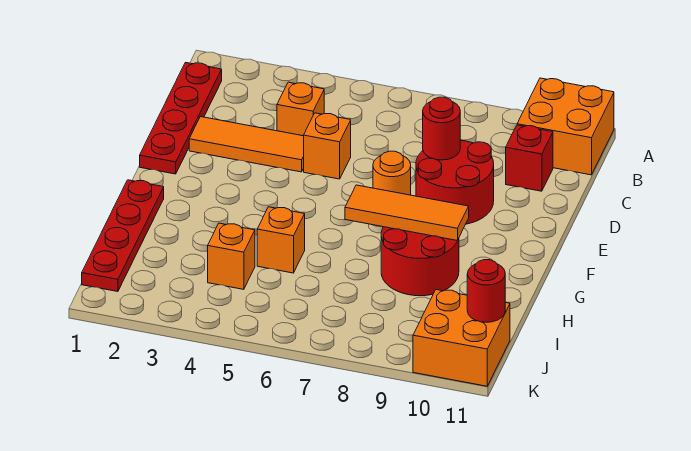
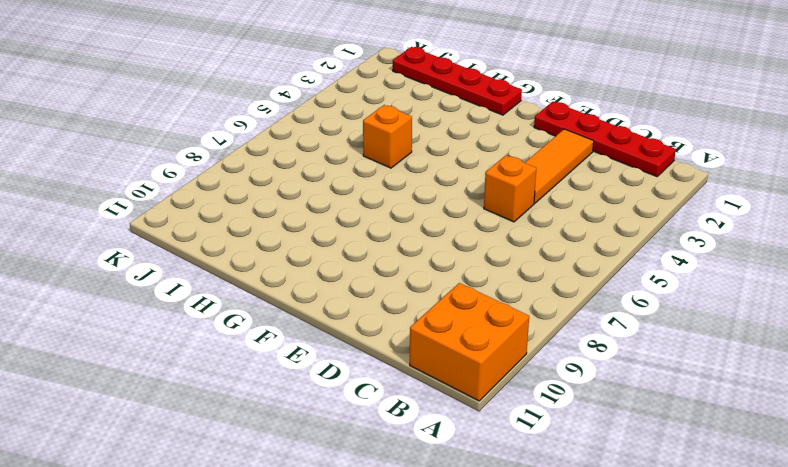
none -> orange brick C4 level 1
none -> red brick C10 level 1
none -> red round brick D8:E9 level 1

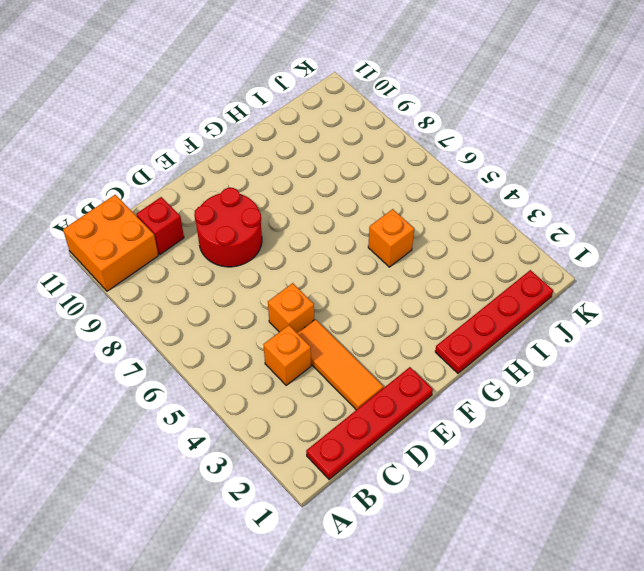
none -> orange round brick E7 level 1
none -> red round brick G8:H9 level 1
none -> orange brick I4 level 1

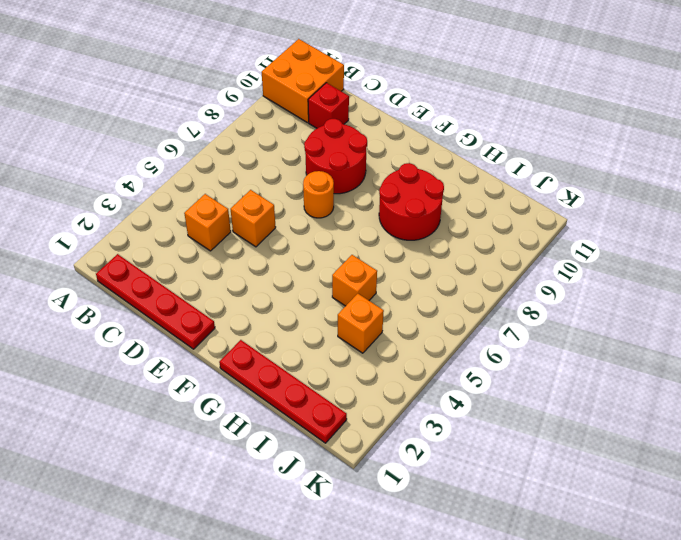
none -> orange tile D2:D4 level 1
none -> orange brick J10:K11 level 1
none -> red round brick D8 level 2

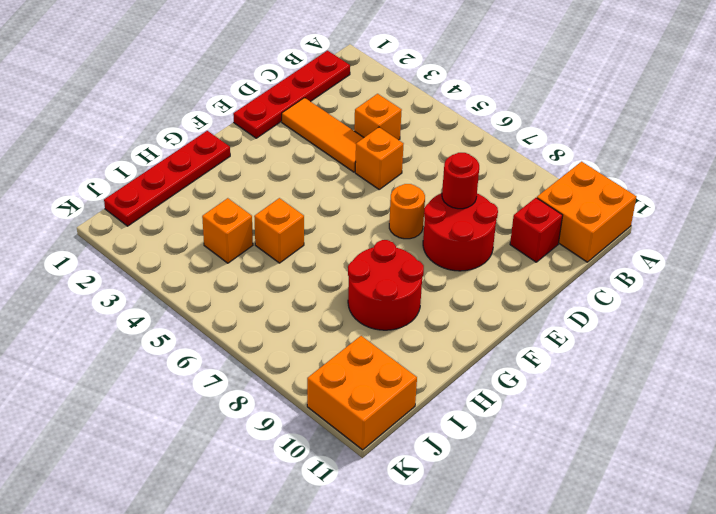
none -> orange tile G7:G9 level 2
none -> red round brick J11 level 2

